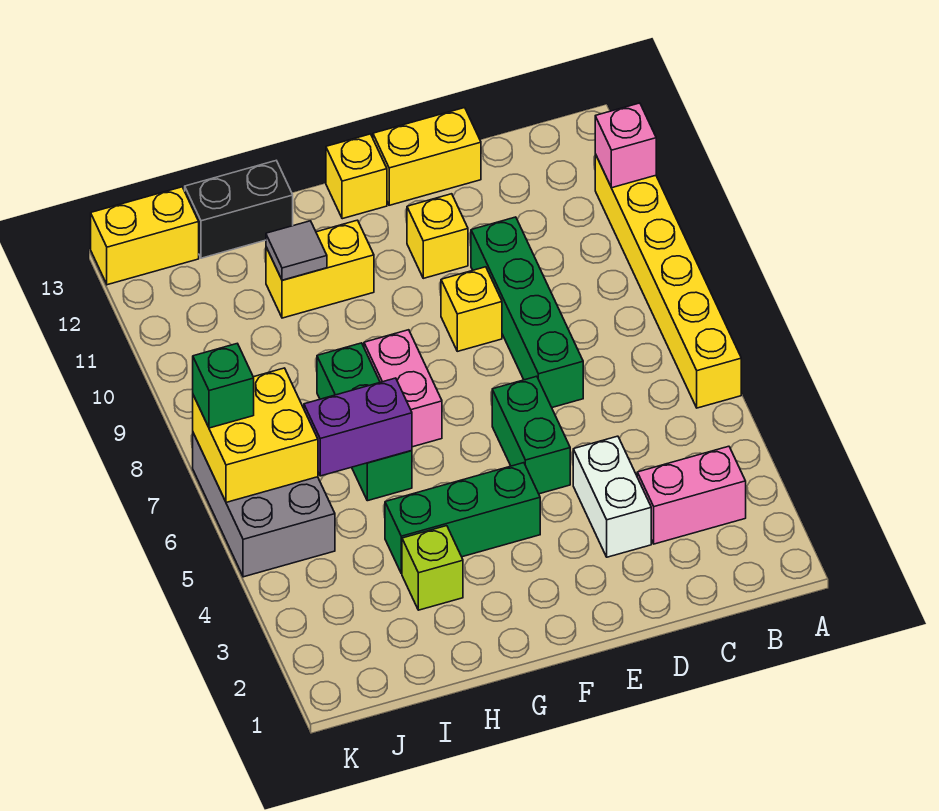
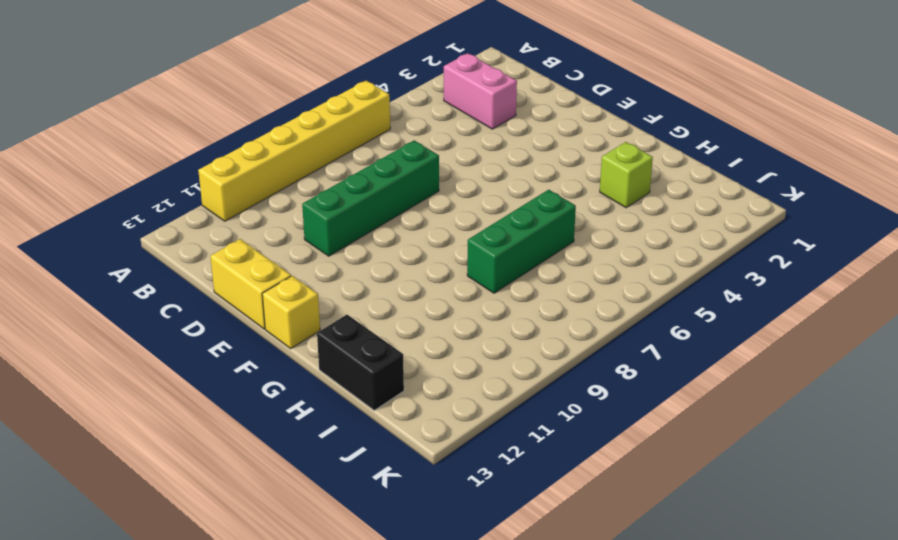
none -> white brick D3:D4 level 1
none -> green brick E5:E6 level 1
none -> yellow brick E9 level 1

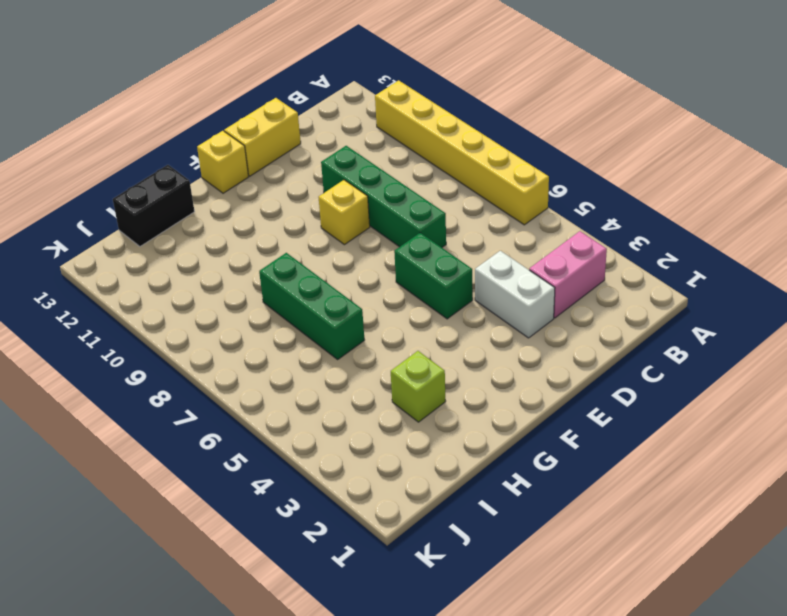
none -> yellow brick E11 level 1
none -> green brick F4:H4 level 1
none -> pink brick G7:G8 level 1

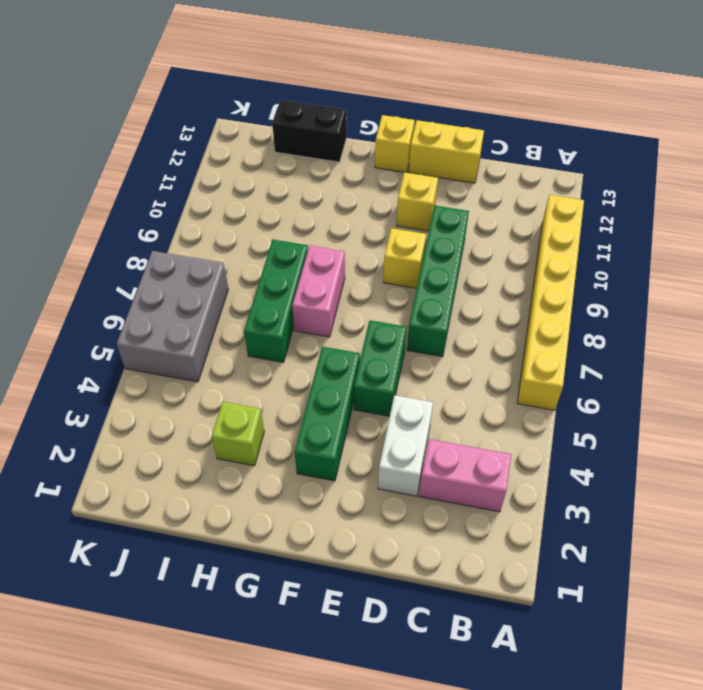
green brick F3:F5 level 1 -> green brick F4:H4 level 1
none -> yellow brick G11:H11 level 1
none -> yellow brick J13:K13 level 1
none -> pink brick A11 level 2

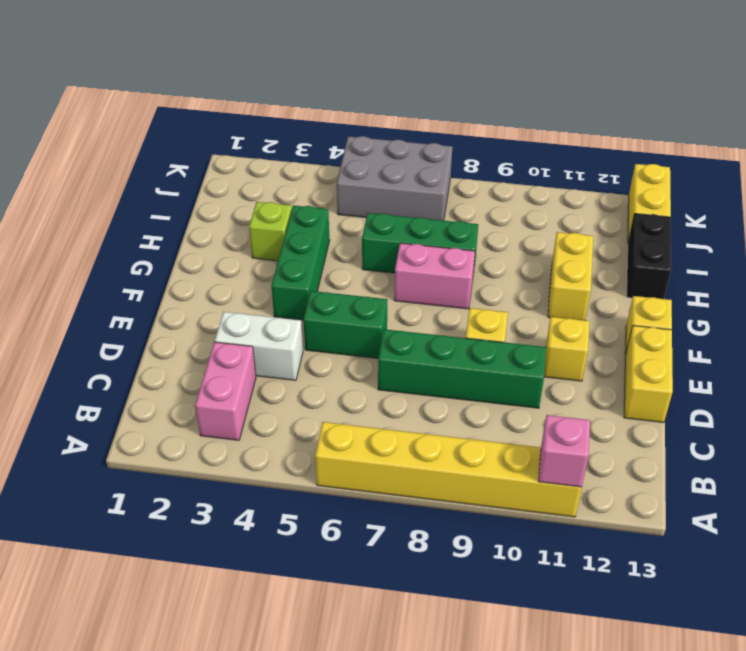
none -> purple brick H6:I6 level 2
none -> grey tile H11 level 2
none -> yellow brick J6:K7 level 2

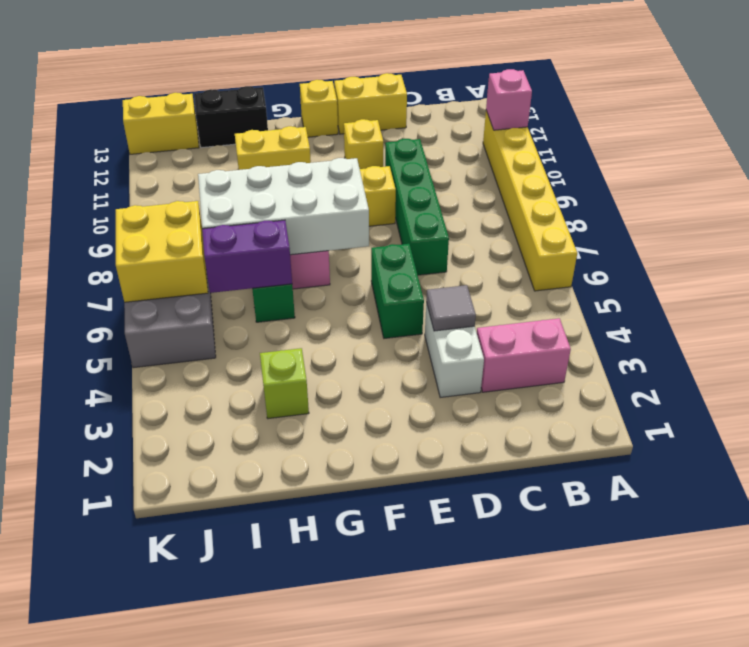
grey tile D4 level 2 -> grey tile H11 level 2
white brick F7:I8 level 2 -> none
none -> green brick F4:H4 level 1
none -> green brick K7 level 3

